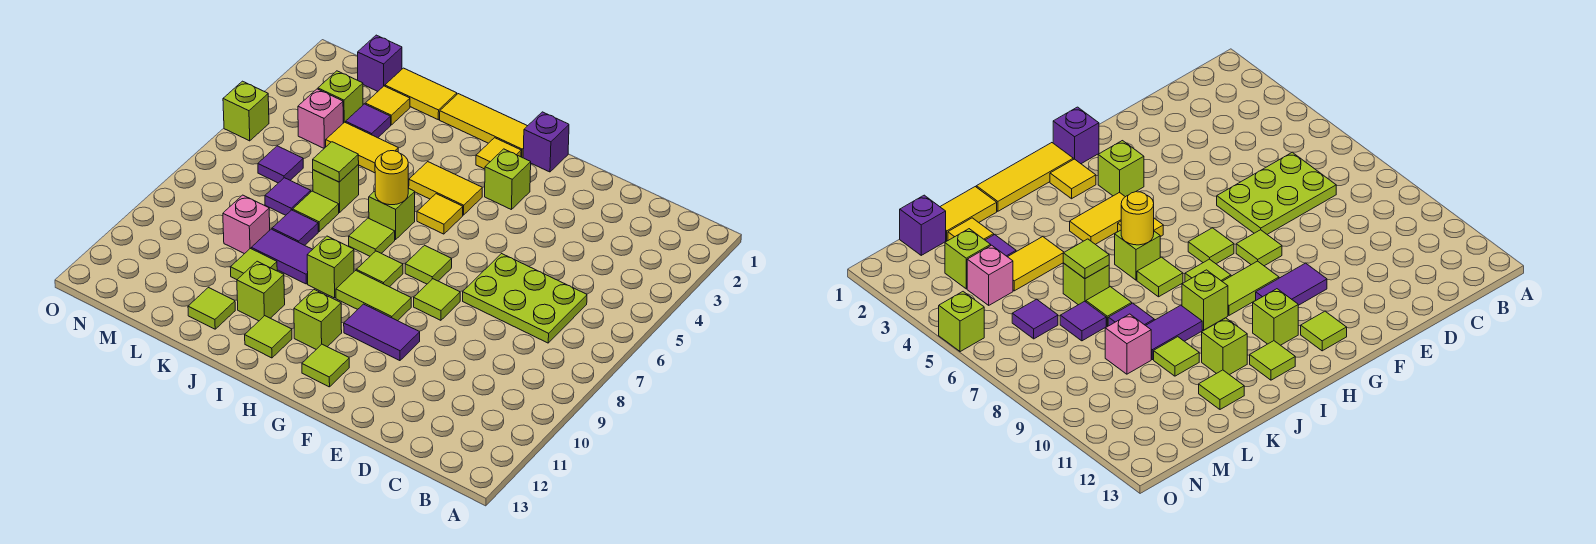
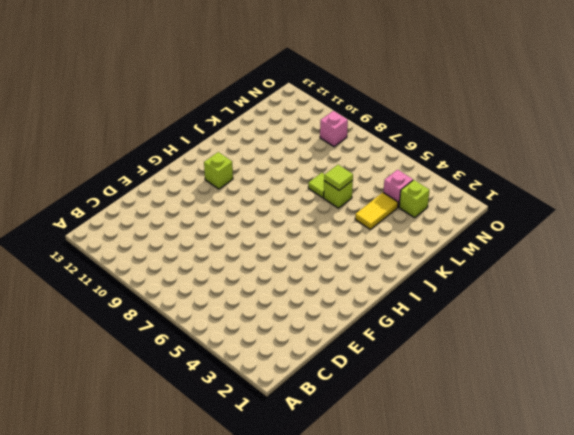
pink brick N9 level 1 -> pink brick L9 level 1
none -> lime plate C6:E7 level 1
none -> lime tile F8 level 1
none -> purple tile F10:G10 level 1
none -> purple brick G1 level 1

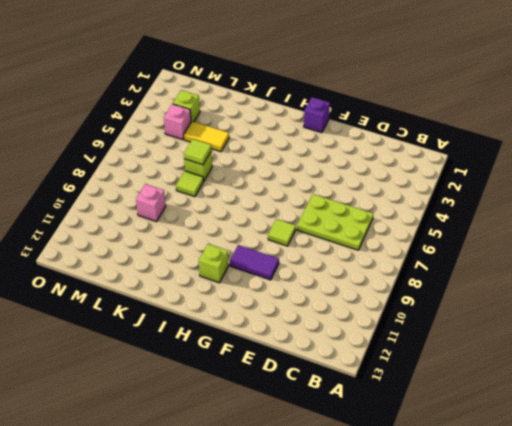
none -> lime brick G3 level 1
none -> lime tile G7 level 1
none -> lime tile G9:H9 level 1
none -> lime tile G12 level 1

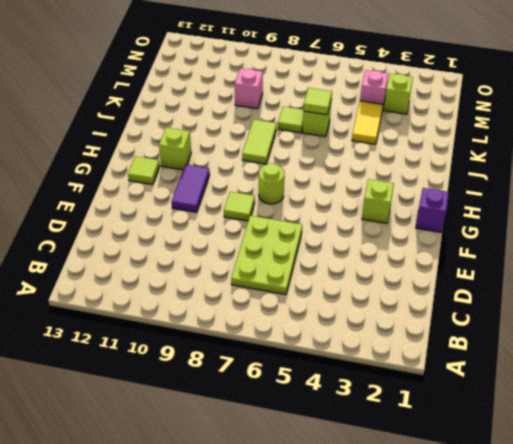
lime round brick G7 level 1 -> lime tile G7 level 1
lime tile I8:J8 level 1 -> lime tile G9:H9 level 1
none -> yellow tile H1:J1 level 1
none -> yellow tile H2 level 1
none -> yellow tile H4:I4 level 1
none -> yellow tile H5 level 1

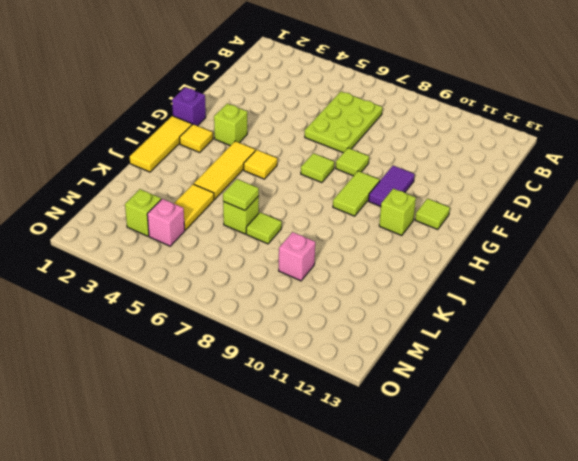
yellow tile H4:J4 level 1 -> yellow tile H4:I4 level 1
none -> lime tile H8 level 1
none -> lime brick I6 level 1
none -> lime tile I7 level 1
none -> lime brick I9 level 1

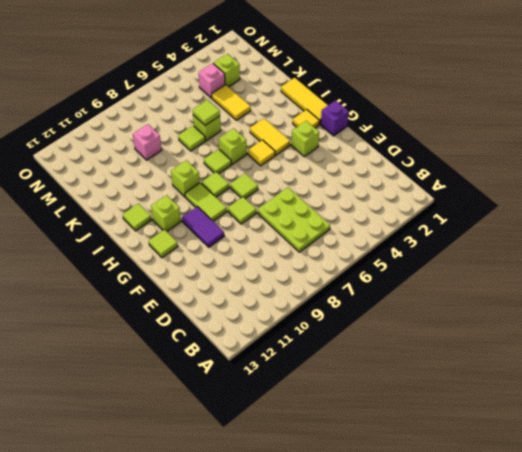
none -> purple tile J9:K9 level 1
none -> lime brick J11 level 1
none -> yellow tile K1:L1 level 1
none -> purple tile K8 level 1

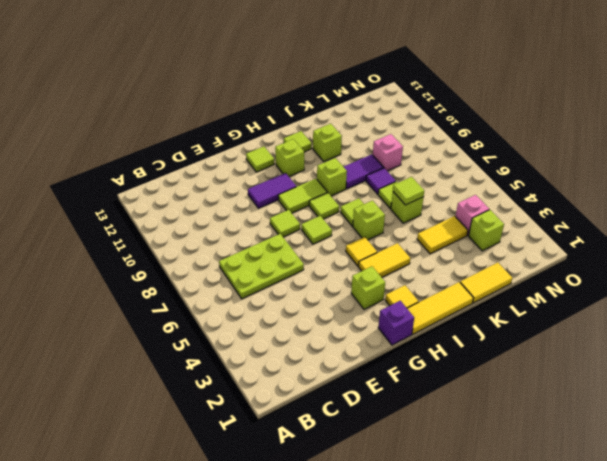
none -> lime tile K10 level 1
none -> lime tile K12 level 1
none -> yellow tile L2 level 1
none -> purple tile L3 level 1

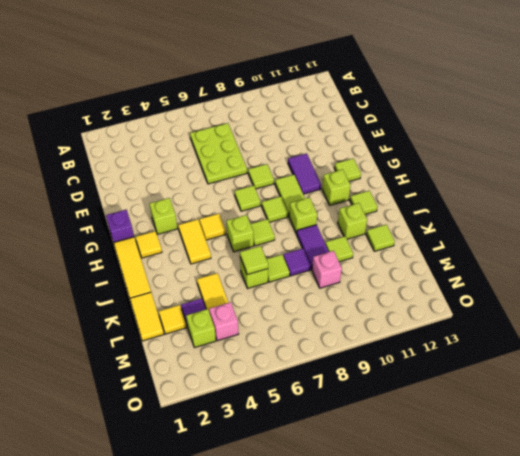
none -> purple tile L7 level 1
none -> purple brick M1 level 1
none -> purple tile M6 level 1
none -> lime brick O5 level 1

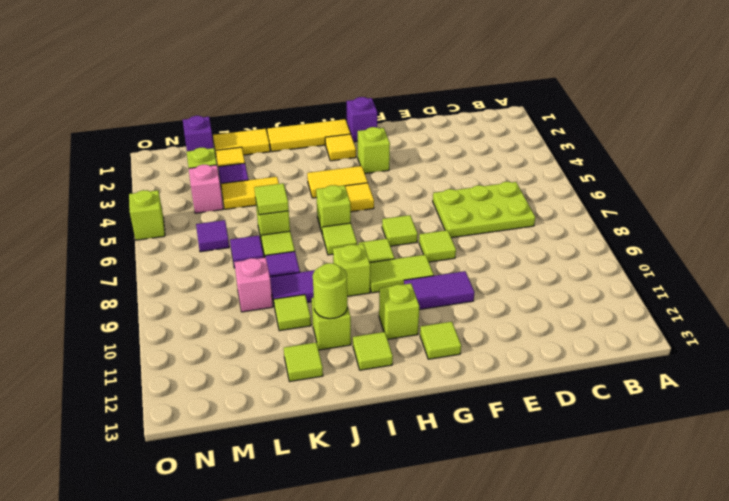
lime round brick J11 level 2 -> none
none -> yellow round brick I6 level 2

